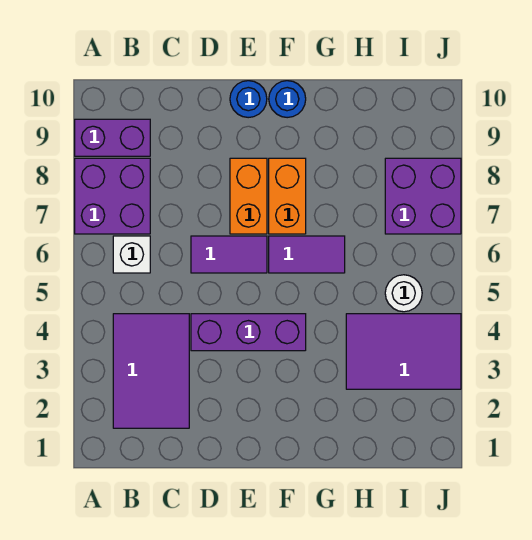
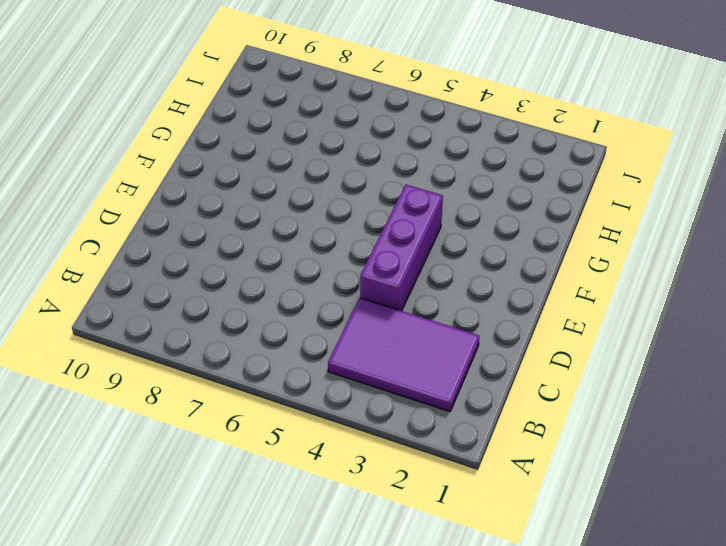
none -> purple brick A7:B8 level 1
none -> purple brick A9:B9 level 1
none -> white brick B6 level 1

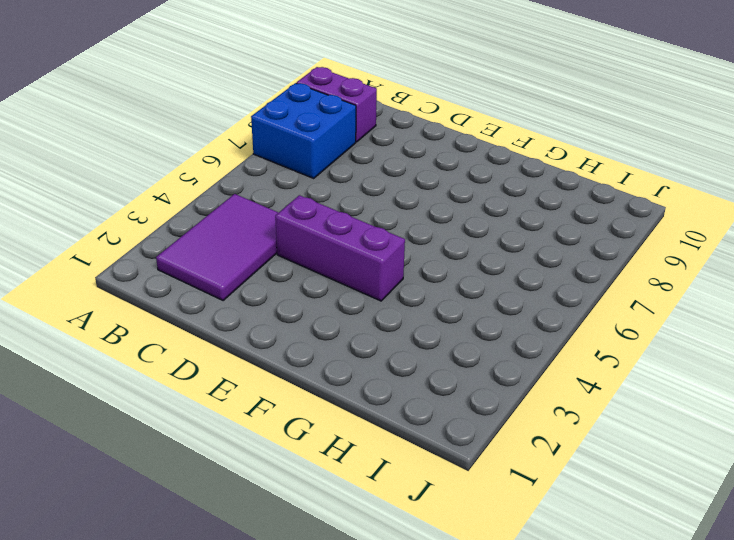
blue brick A7:B8 level 1 -> purple brick A7:B8 level 1
none -> white brick B6 level 1
none -> purple tile D6:E6 level 1
none -> orange brick E7:E8 level 1

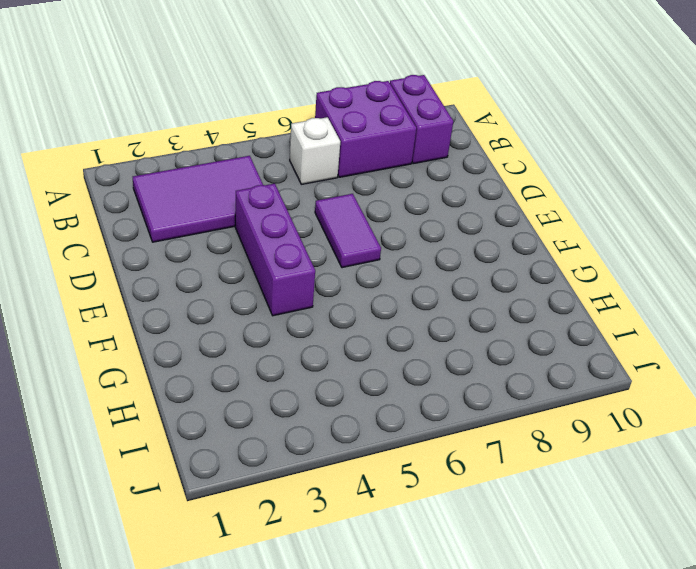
none -> orange brick E7:E8 level 1
none -> blue round brick E10 level 1
none -> purple tile F6:G6 level 1

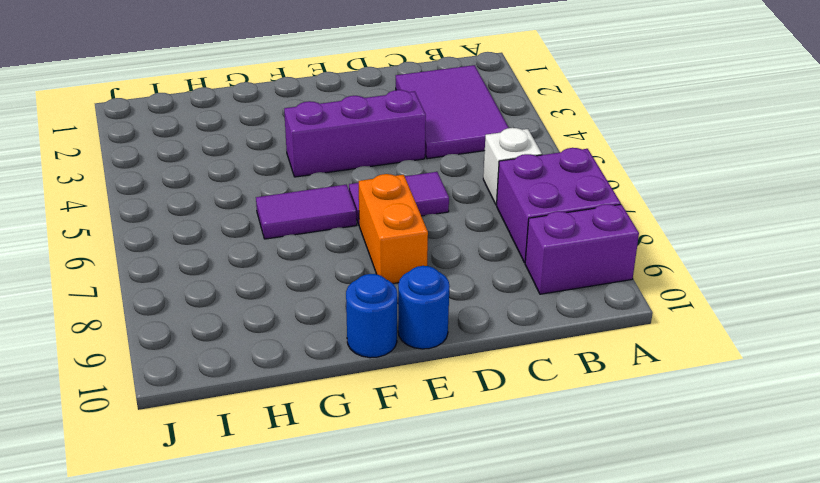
none -> orange brick F7:F8 level 1
none -> purple tile H3:J4 level 1
none -> white round brick I5 level 1

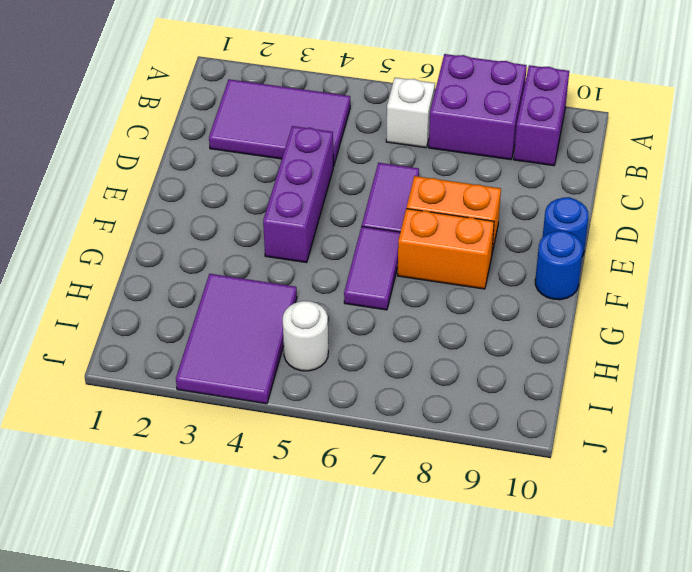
none -> purple brick I7:J8 level 1

